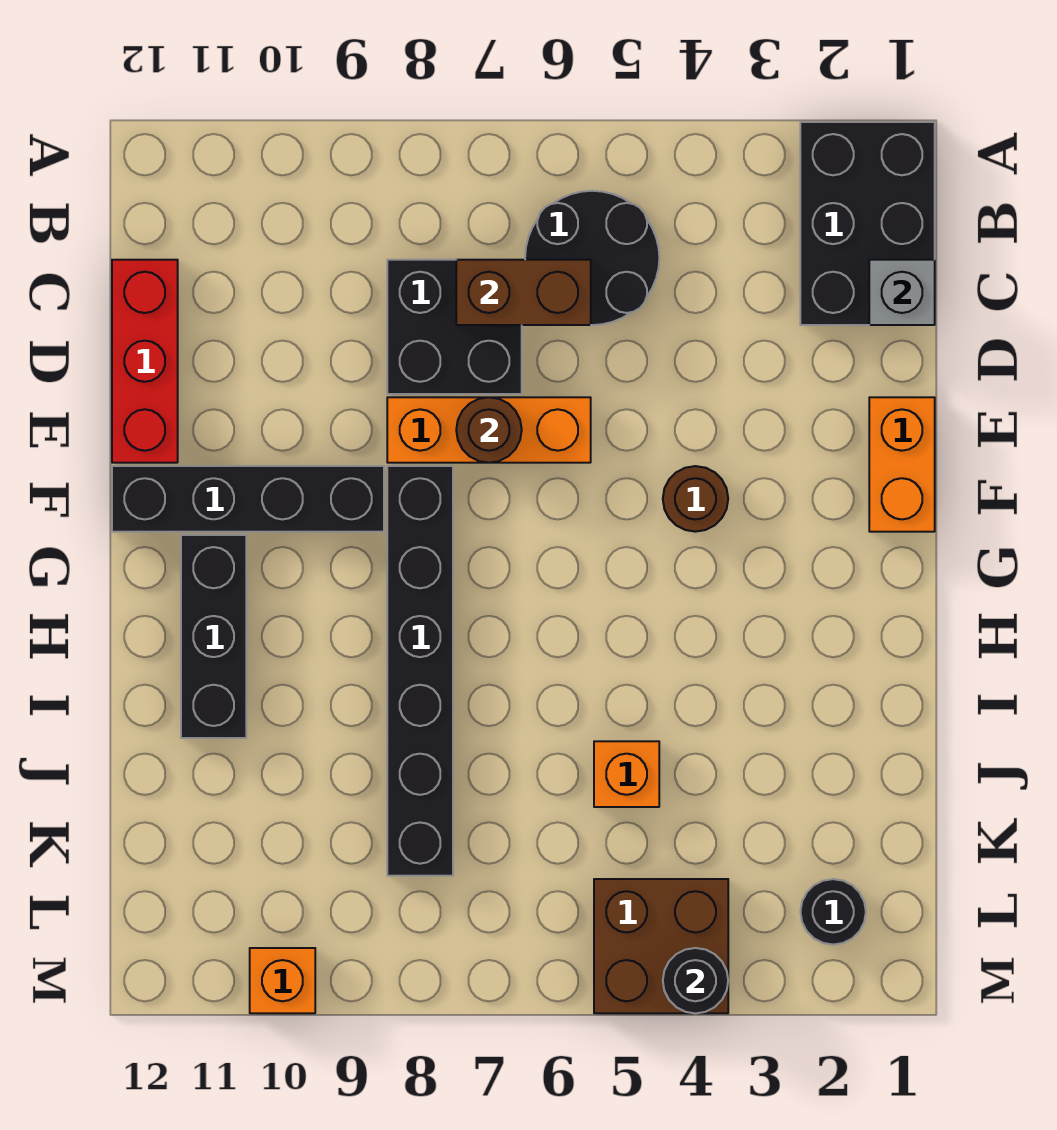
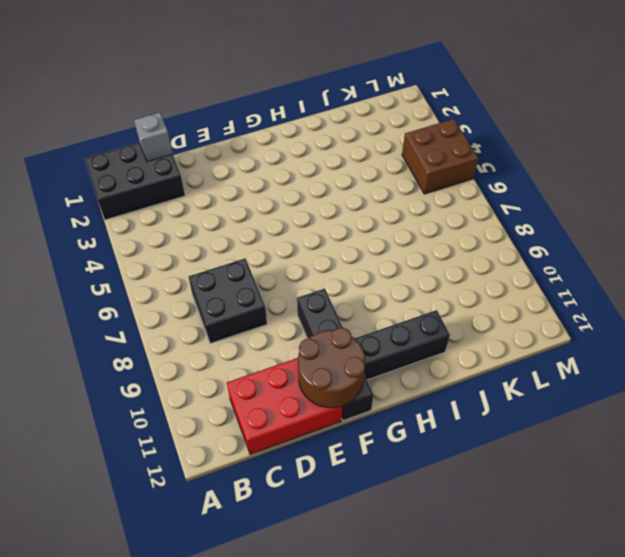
red brick C11:E12 level 1 -> red brick C12:E12 level 1
brown round brick E11:F12 level 2 -> none
none -> black round brick B5:C6 level 1
none -> orange brick E1:F1 level 1
none -> orange brick E6:E8 level 1

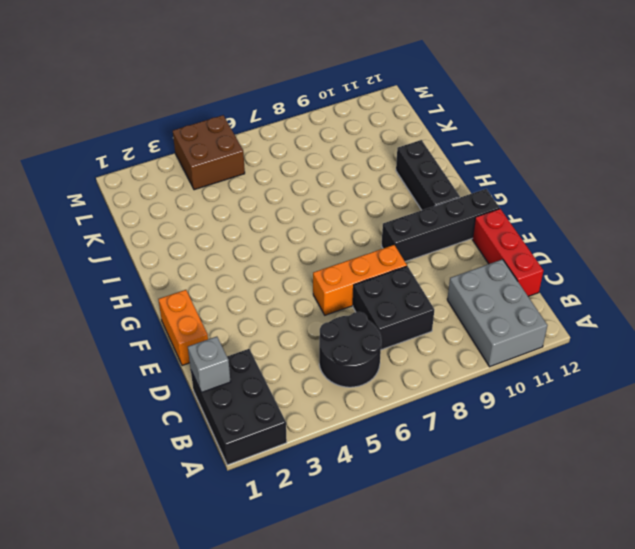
grey brick A10:C11 level 1 -> none
none -> brown round brick F4 level 1
none -> black brick F8:K8 level 1
none -> orange brick J5 level 1

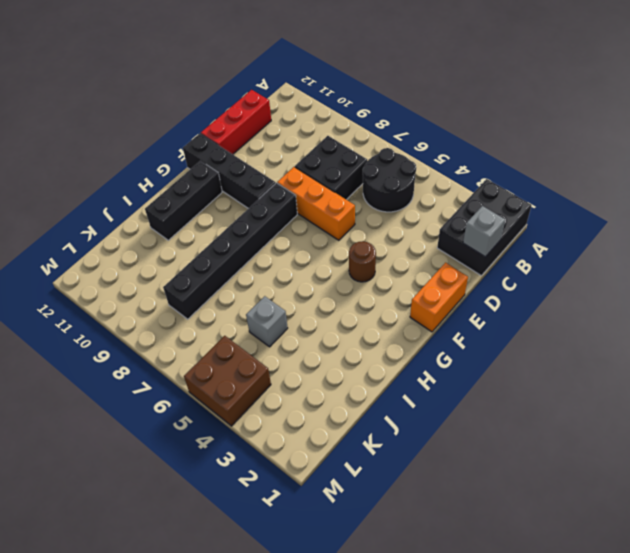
grey brick J5 level 1 -> orange brick J5 level 1
none -> black round brick L2 level 1
none -> orange brick M10 level 1
none -> brown brick C6:C7 level 2

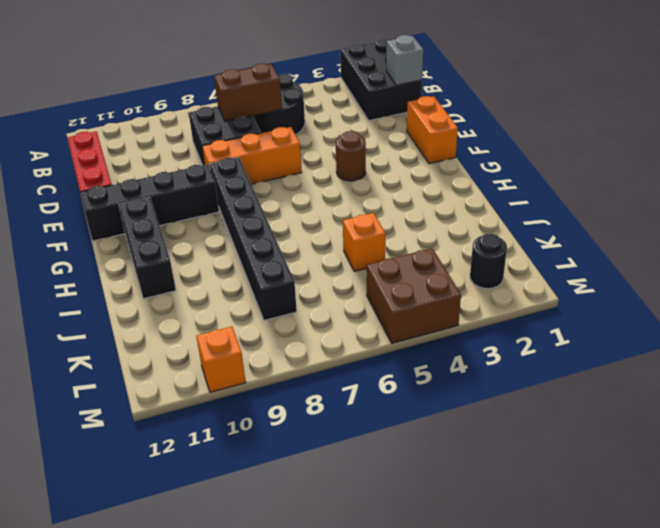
none -> brown round brick E7 level 2
none -> black round brick M4 level 2

